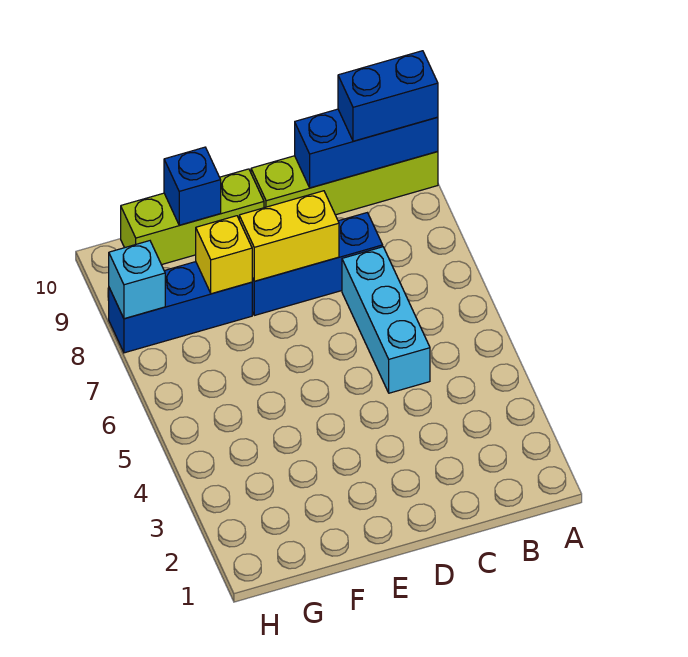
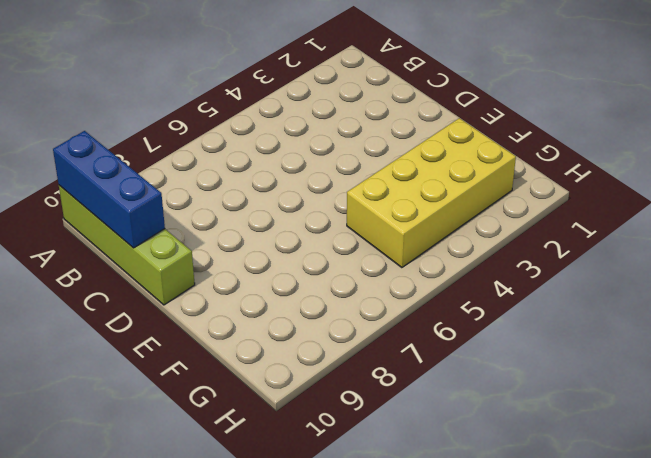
yellow brick F2:G5 level 1 -> none
none -> cyan brick C5:C7 level 1
none -> blue brick C8:E8 level 1

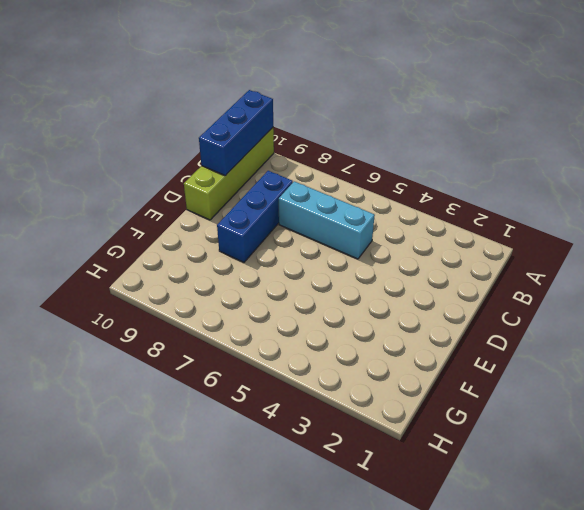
none -> lime brick E10:G10 level 1
none -> blue brick F8:H8 level 1

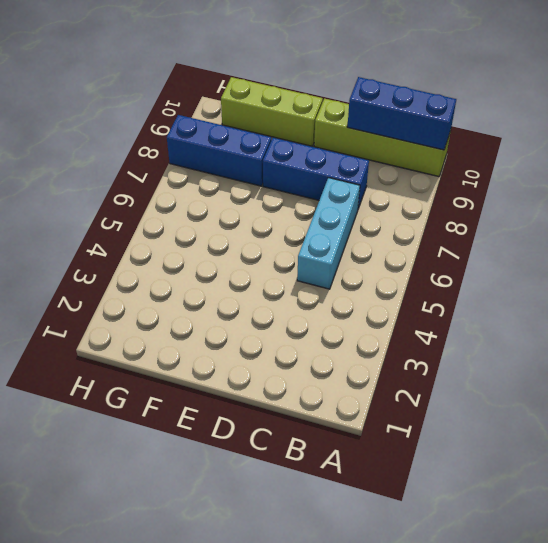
none -> yellow brick D8:E8 level 2
none -> yellow brick F8 level 2

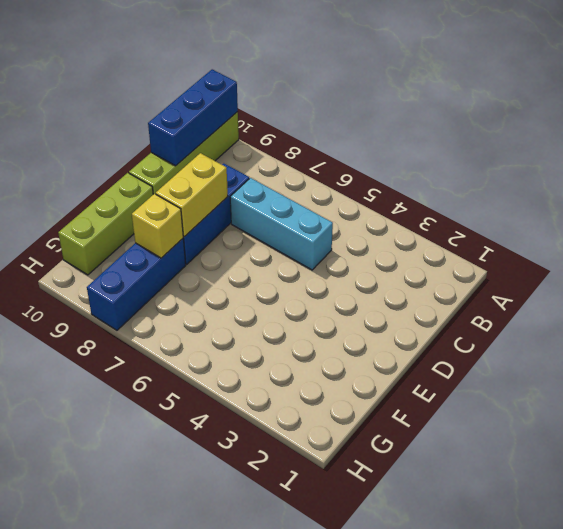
none -> blue brick F10 level 2
none -> cyan brick H8 level 2

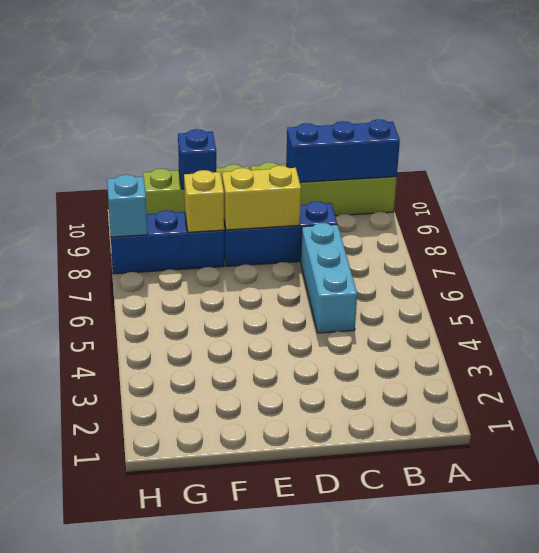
none -> blue brick A10:B10 level 3

